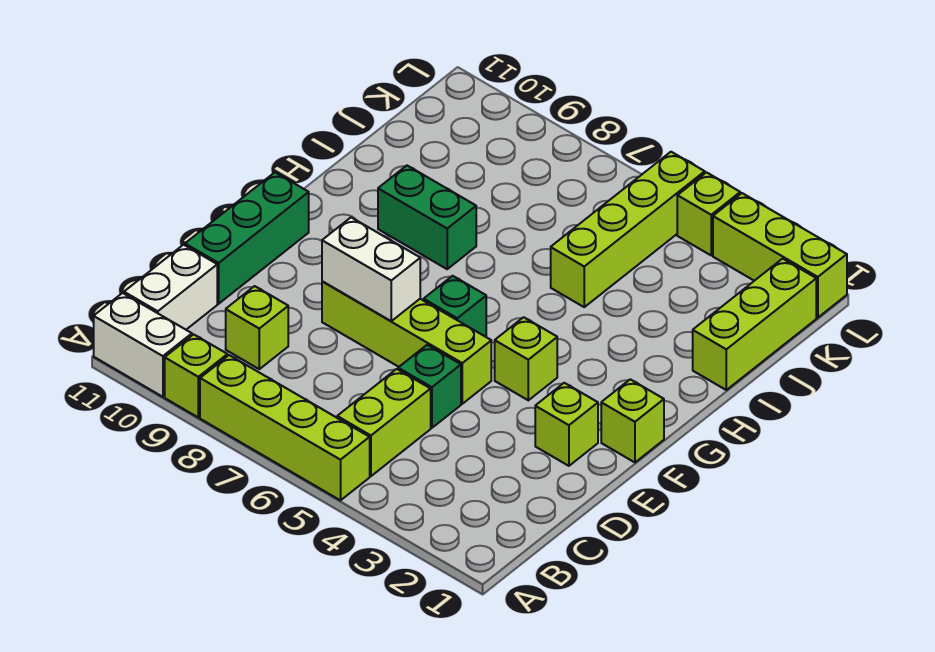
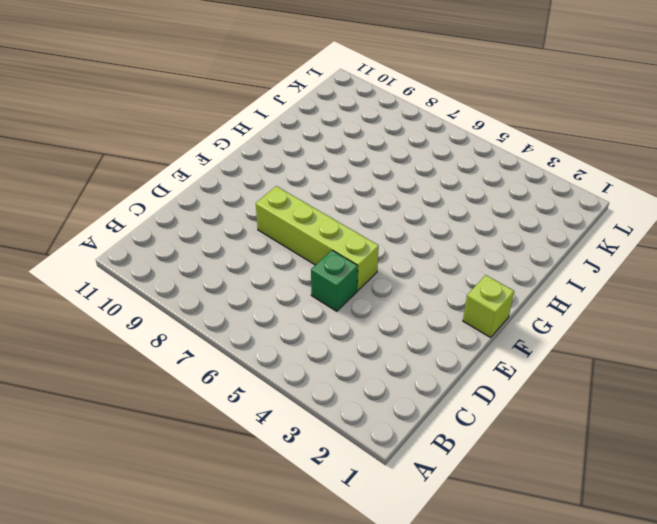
none -> lime brick A5:A8 level 1
none -> lime brick A9 level 1
none -> white brick A10:A11 level 1

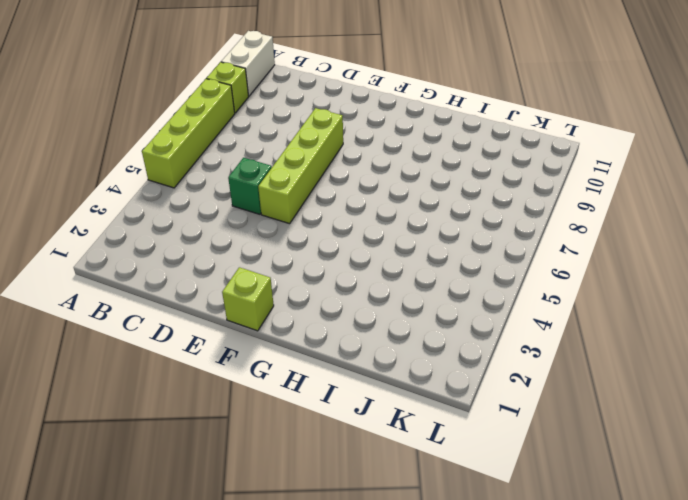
none -> lime brick B5:C5 level 1
none -> white brick B11:C11 level 1
none -> lime brick C9 level 1

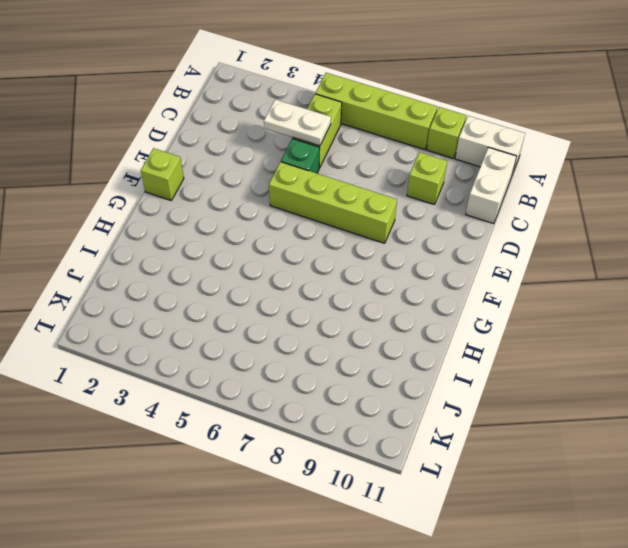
white plate C4:C5 level 2 -> none
none -> green brick D11:F11 level 1
none -> lime brick E2 level 1
none -> lime brick F4 level 1

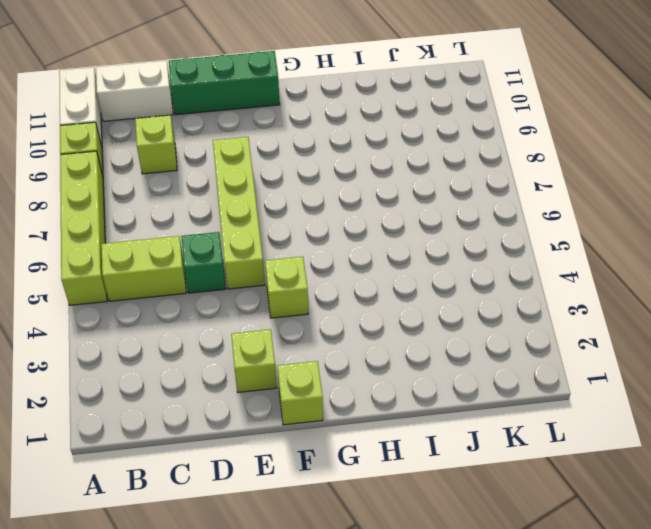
none -> green brick F6 level 1
none -> green brick H8:H9 level 1
none -> lime brick I1:K1 level 1

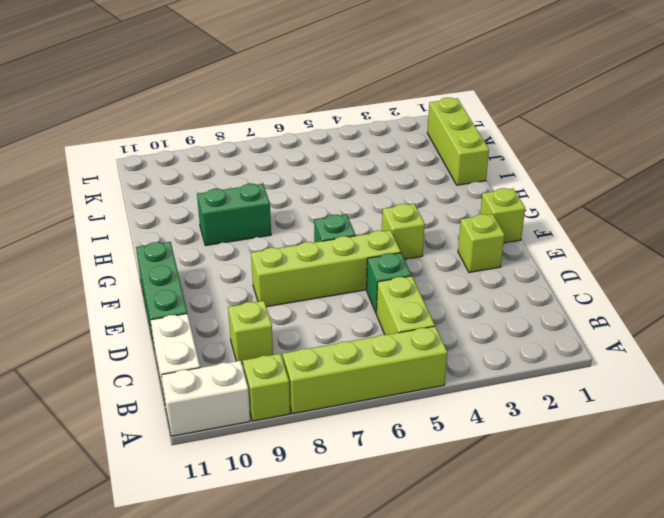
none -> lime brick I5:L5 level 1
none -> lime brick L1:L3 level 1
none -> lime brick L4 level 1

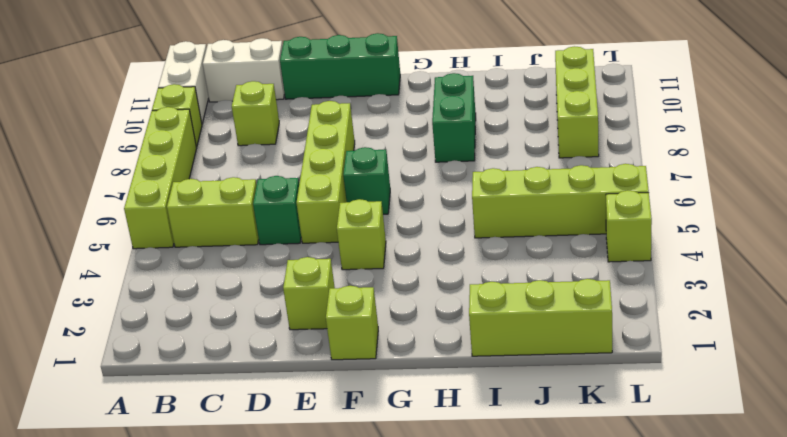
lime brick K8:K10 level 1 -> lime brick L1:L3 level 1
none -> white brick E7:E8 level 2

